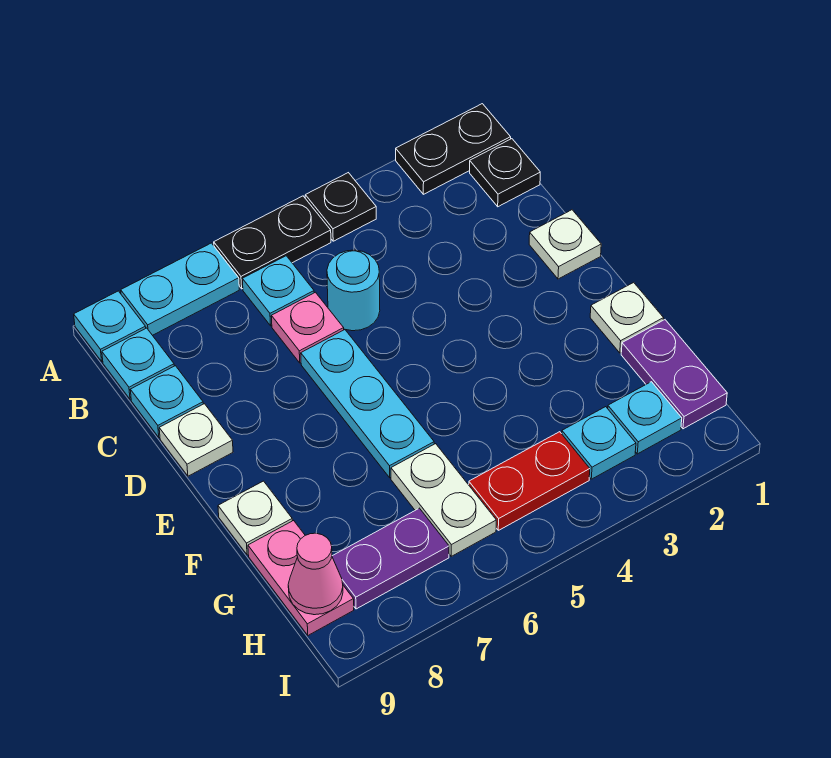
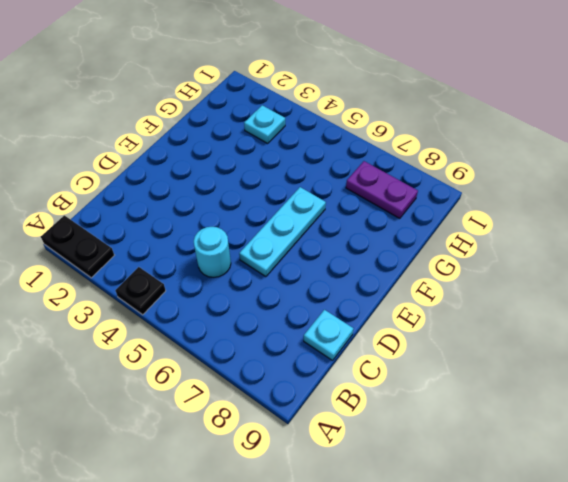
none -> black plate A5:A6 level 1
none -> cyan plate A7:A8 level 1
none -> cyan plate A9 level 1

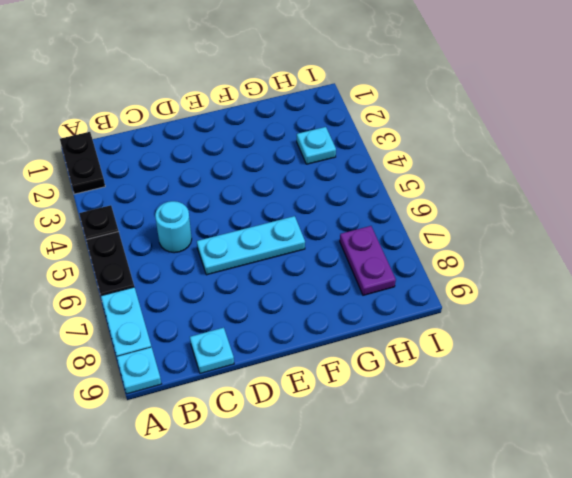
none -> black plate B1 level 1
none -> cyan plate B6 level 1
none -> cyan plate B9 level 1

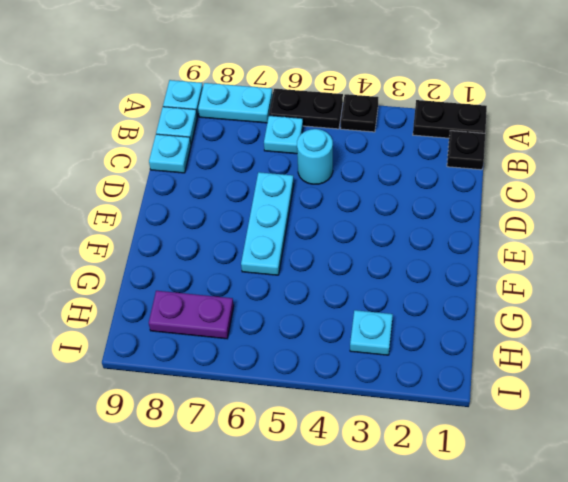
none -> pink plate C6 level 1
none -> white plate D1 level 1
none -> white plate D9 level 1

